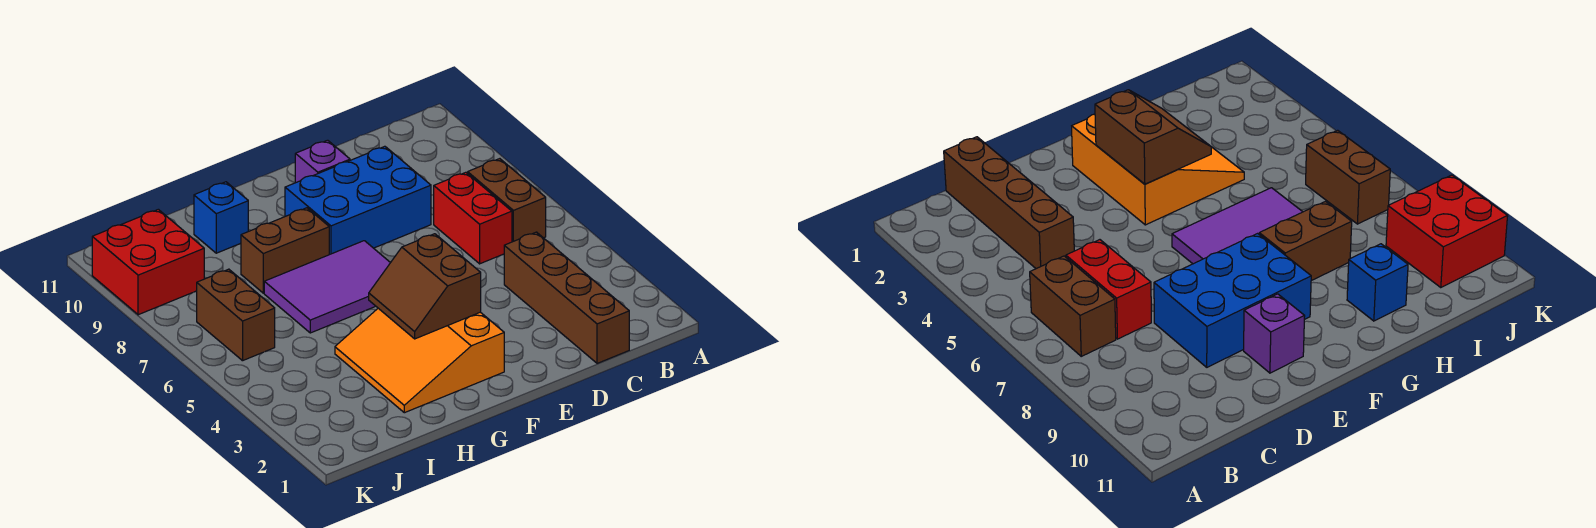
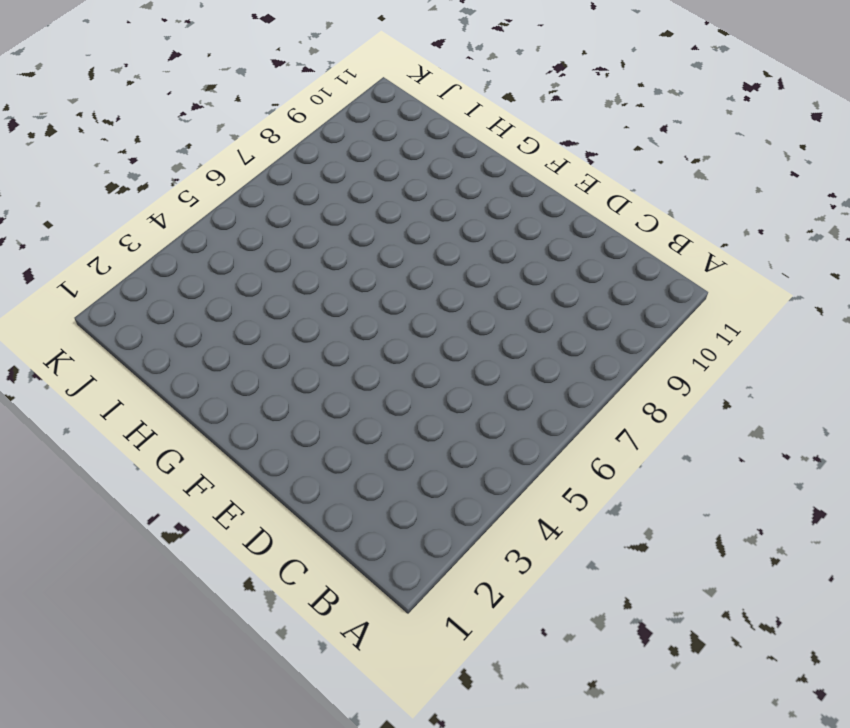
none -> brown brick B6:B7 level 1
none -> brown brick C1:C4 level 1
none -> red brick C6:C7 level 1

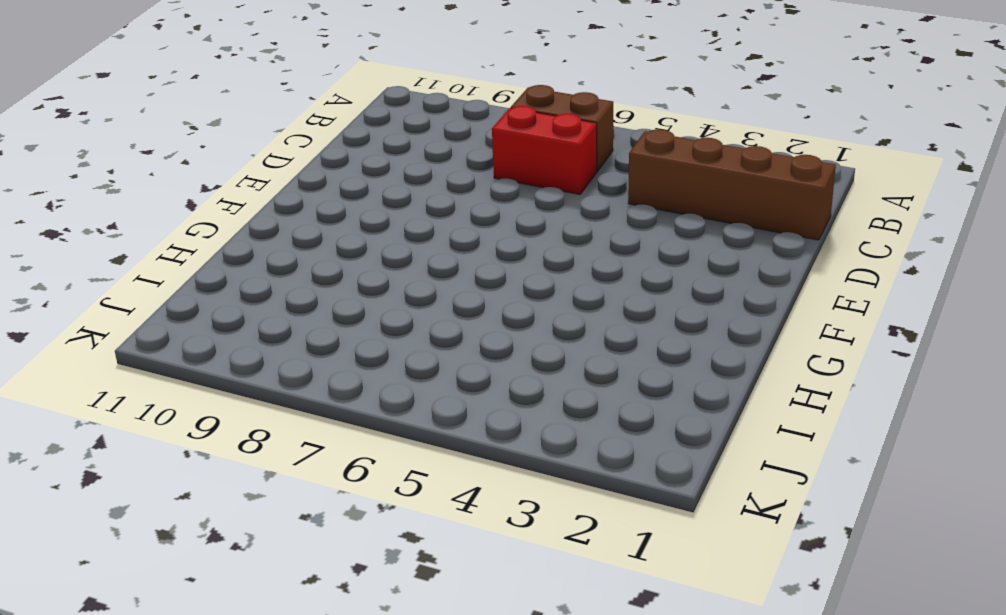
none -> blue brick D8:F9 level 1
none -> purple brick E10 level 1
none -> orange slope F2:H4 level 1 top F

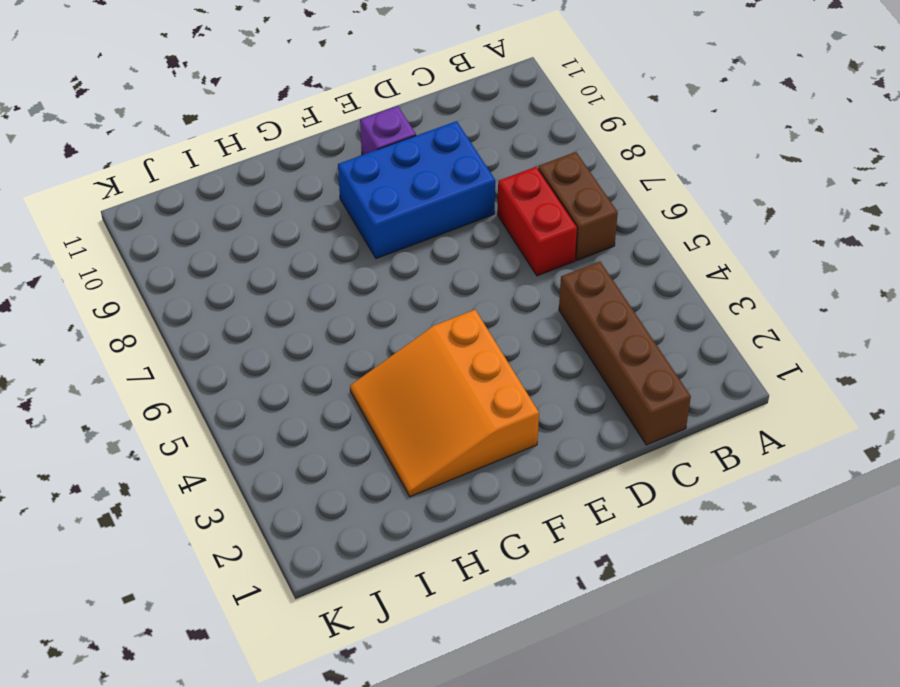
none -> purple tile F6:H7 level 1
none -> brown brick G8:H8 level 1
none -> blue brick H10 level 1

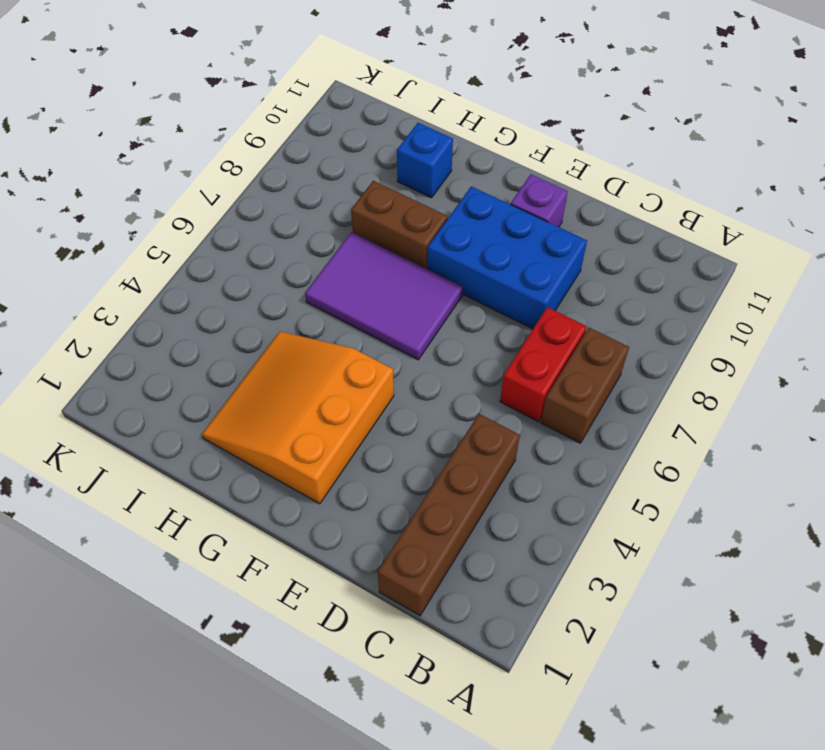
none -> brown brick J6:J7 level 1
none -> red brick J9:K10 level 1
none -> brown slope F3:G4 level 2 top F

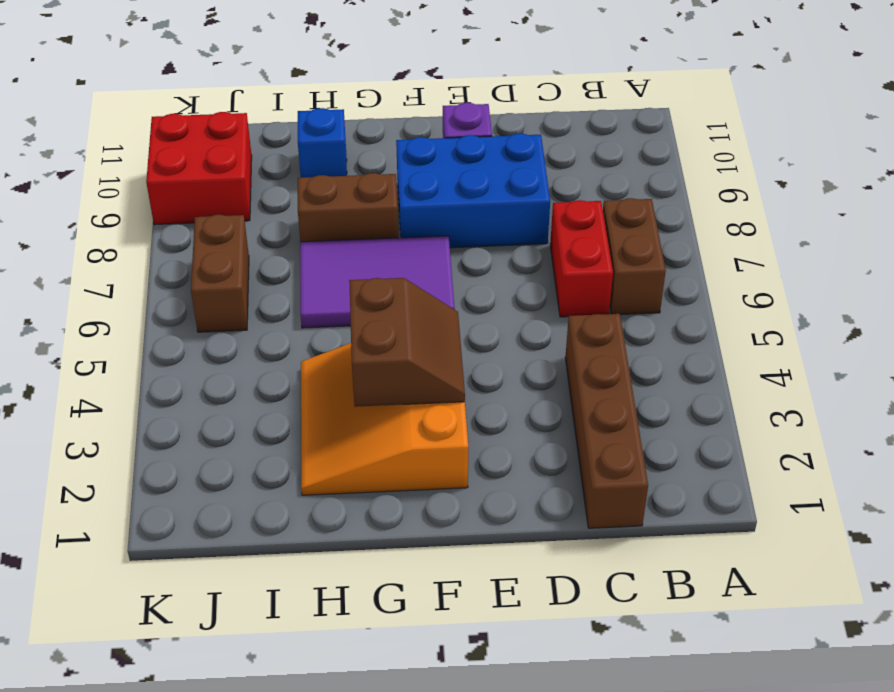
brown slope F3:G4 level 2 top G -> brown slope F3:G4 level 2 top F

